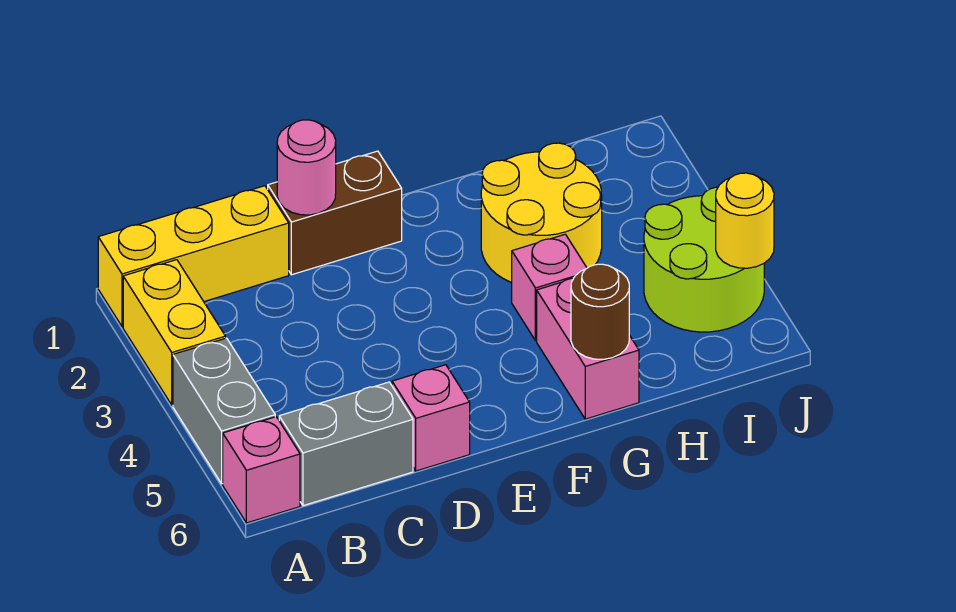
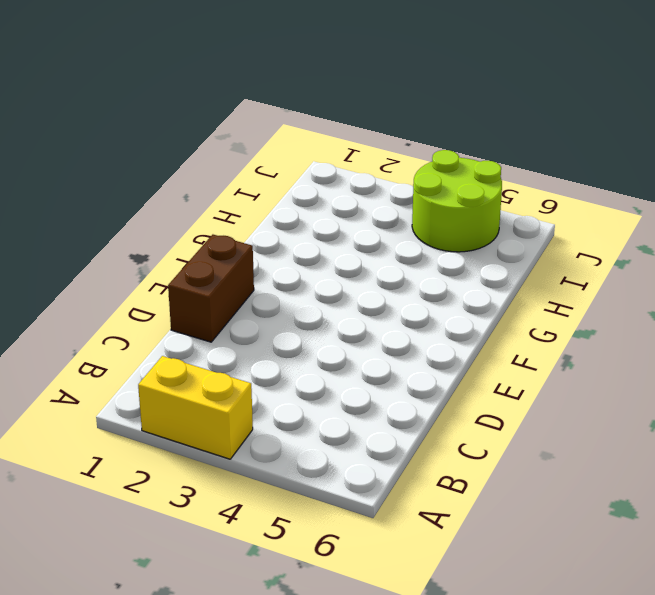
none -> yellow brick A1:C1 level 1
none -> grey brick A4:A5 level 1
none -> pink brick A6 level 1

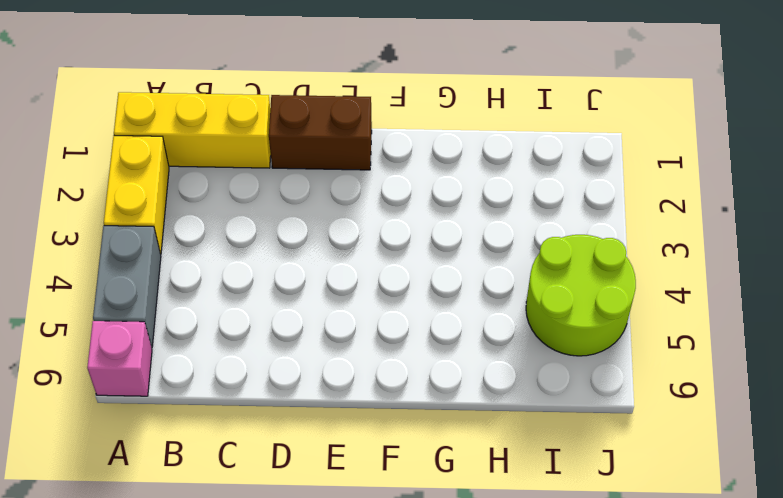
none -> grey brick B6:C6 level 1
none -> pink brick D6 level 1
none -> yellow round brick G2:H3 level 1

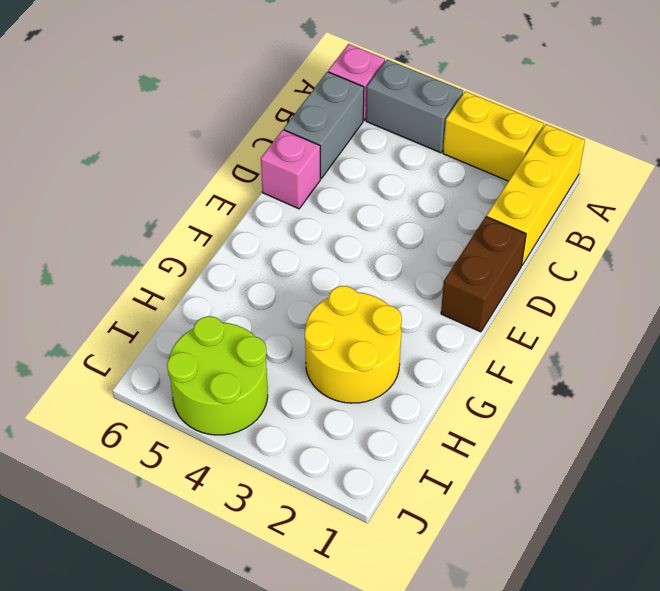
none -> pink brick G4 level 1
none -> pink brick G5:G6 level 1
none -> pink round brick D1 level 2

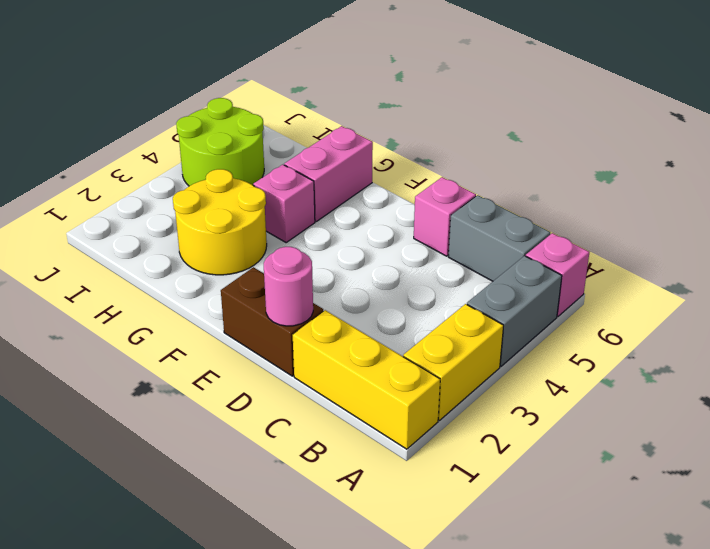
none -> brown round brick G6 level 2
none -> yellow round brick J5 level 2

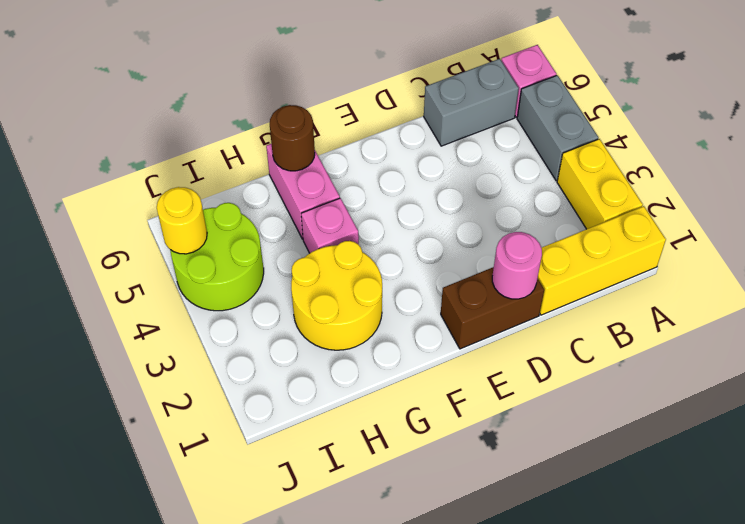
none -> pink brick D6 level 1

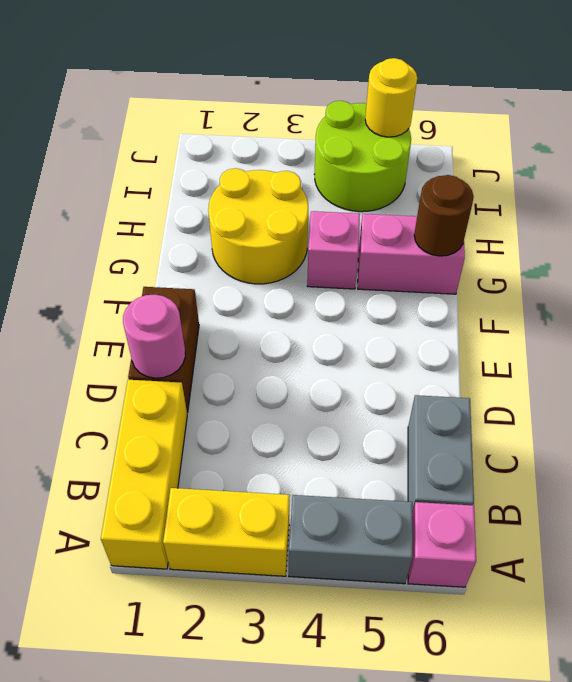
none -> pink brick D6 level 1

